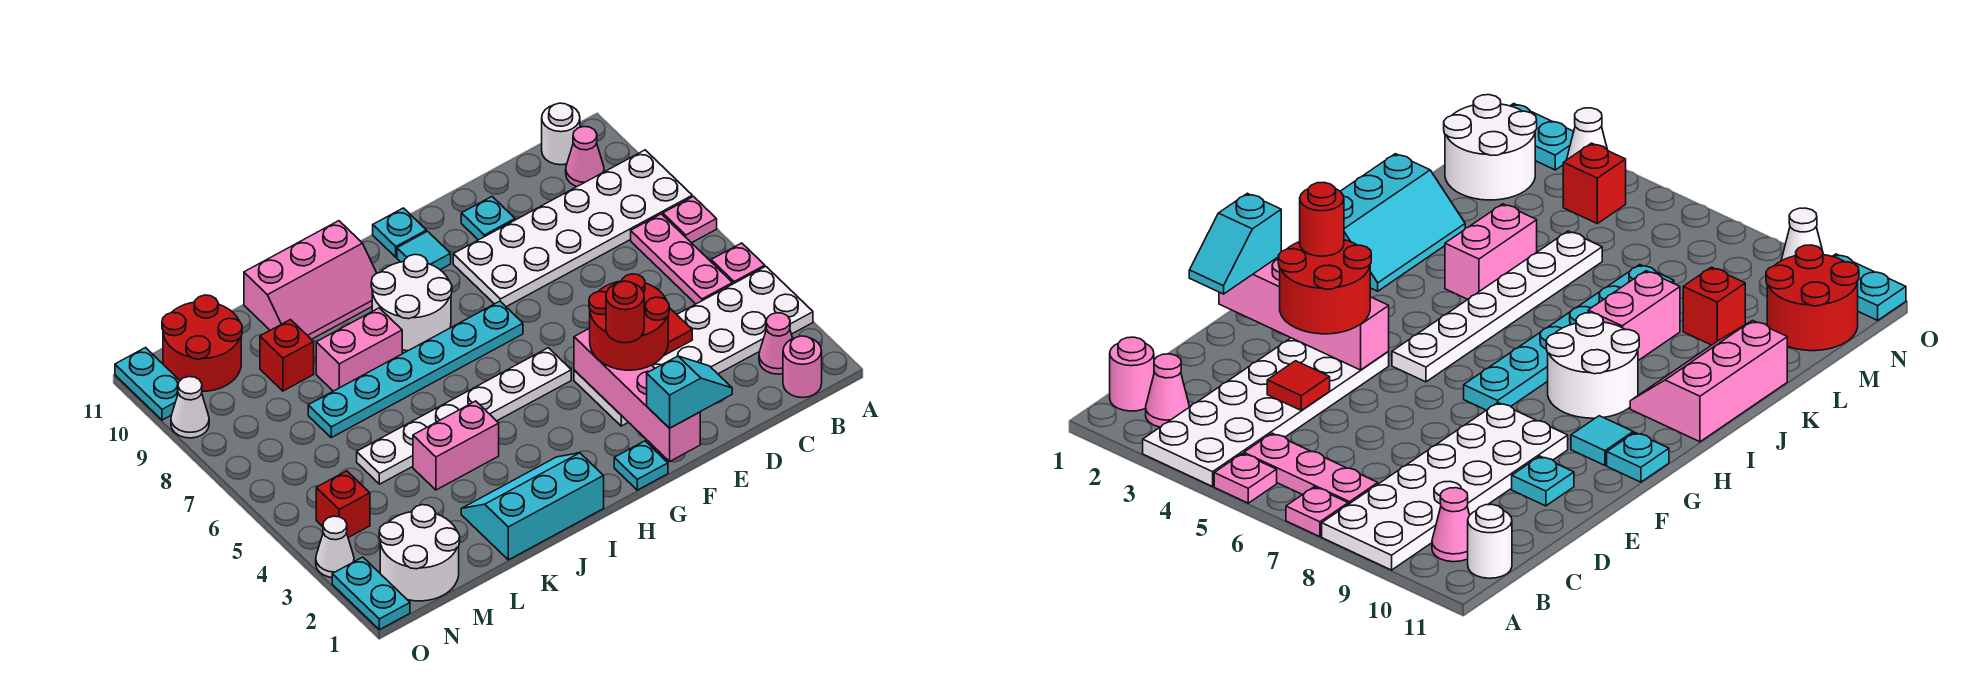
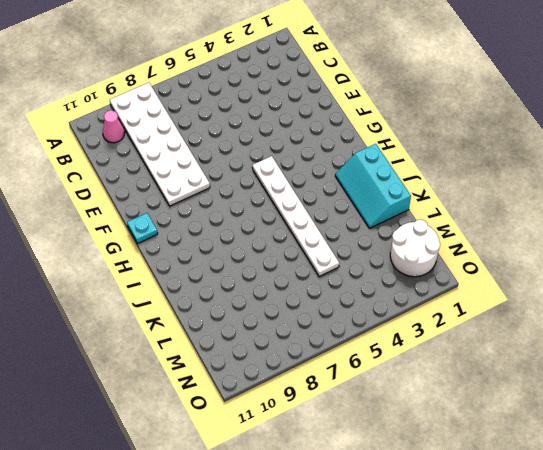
none -> white plate A3:F4 level 1
none -> pink plate A5 level 1
none -> pink plate A7 level 1
none -> pink round brick B1 level 1

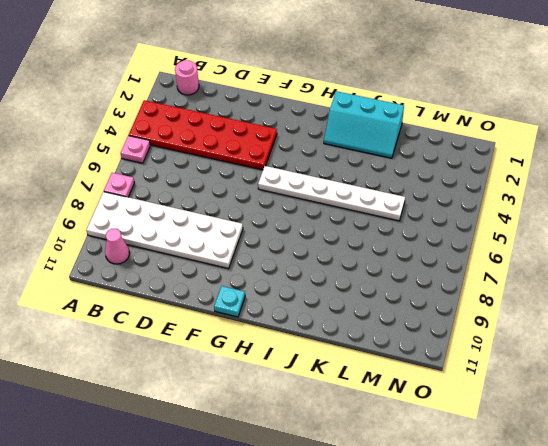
red plate A3:F4 level 1 -> white plate A3:F4 level 1
none -> pink cone B2 level 1
none -> pink plate B5:B7 level 1
none -> white round brick B11 level 1
none -> cyan plate E10 level 1

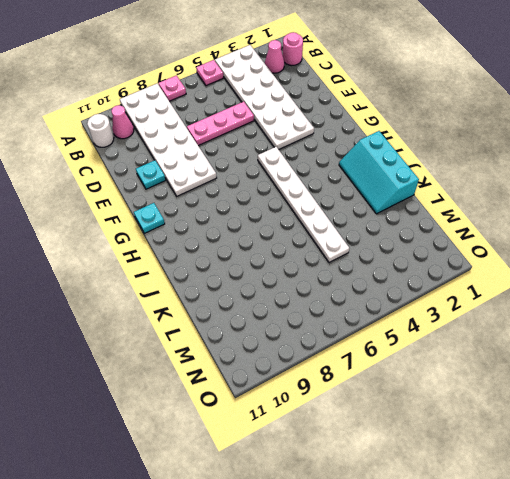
pink plate D5:D7 level 1 -> pink plate B5:B7 level 1
none -> cyan plate G1 level 1
none -> cyan plate G7:L7 level 1
none -> cyan tile G10 level 1
none -> white round brick H8:I9 level 1

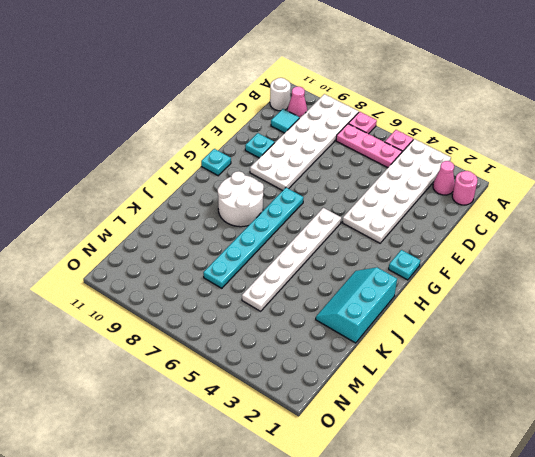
cyan tile C10 level 1 -> cyan tile G10 level 1
none -> pink slope I10:K11 level 1 top 11
none -> pink brick J4:K4 level 1
none -> pink brick J8:K8 level 1
none -> red brick L9 level 1

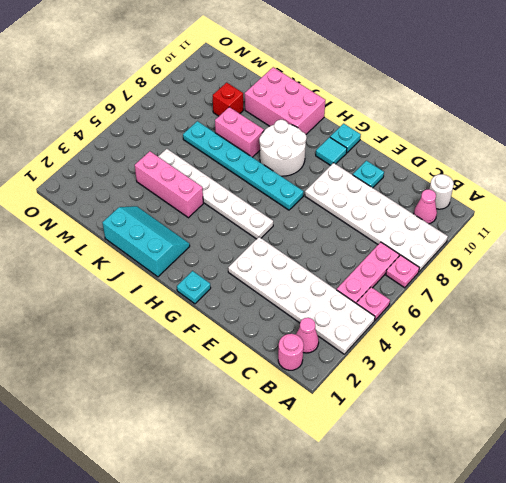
pink brick I10:K11 level 1 -> pink slope I10:K11 level 1 top 11
pink brick J4:L4 level 1 -> pink brick J4:K4 level 1
none -> white round brick M1:N2 level 1
none -> red round brick M10:N11 level 1
none -> red brick N4 level 1
none -> cyan plate O1:O2 level 1

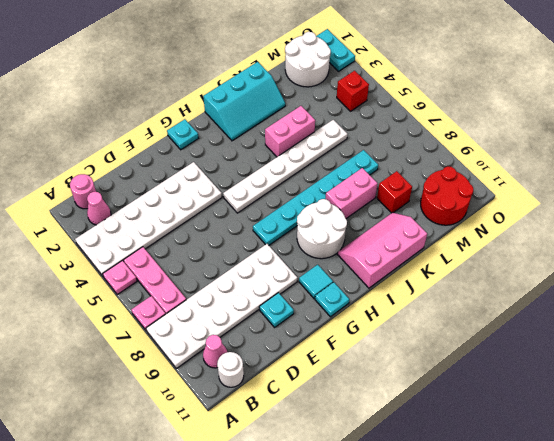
none -> white cone O3 level 1
none -> white cone O9 level 1
none -> cyan plate O10:O11 level 1
none -> red tile D4 level 2

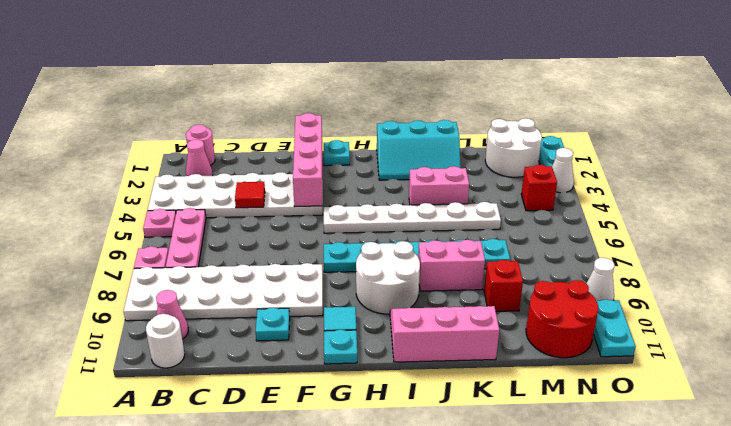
none -> cyan slope E1:F1 level 3 top F
none -> red round brick E3:F4 level 3
none -> red round brick F3 level 4

